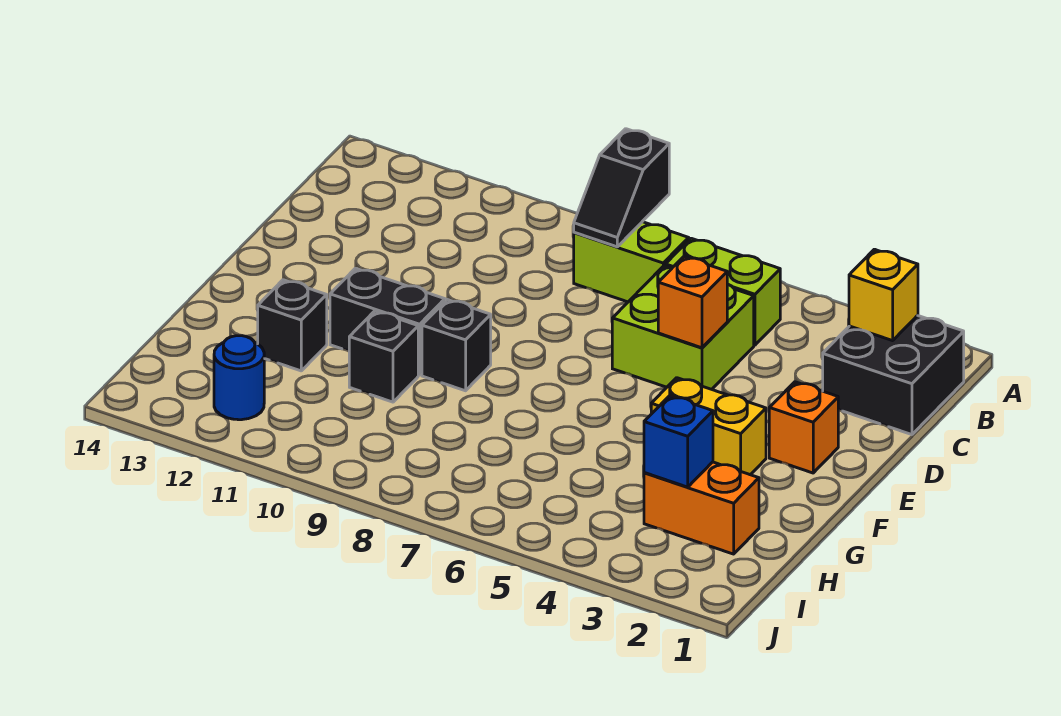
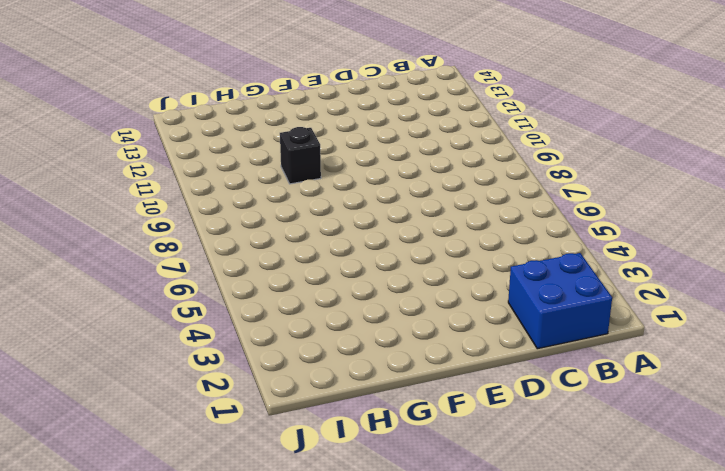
blue brick B1:C2 level 1 -> black brick B1:C2 level 1
none -> lime brick B5:B6 level 1
none -> lime brick B7:B8 level 1
none -> lime brick C5:D6 level 1

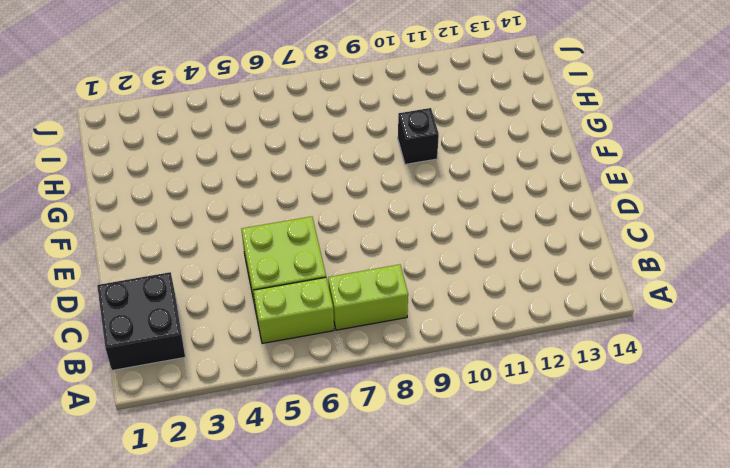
none -> orange brick E2 level 1
none -> yellow brick F3:F4 level 1
none -> black brick F9 level 1

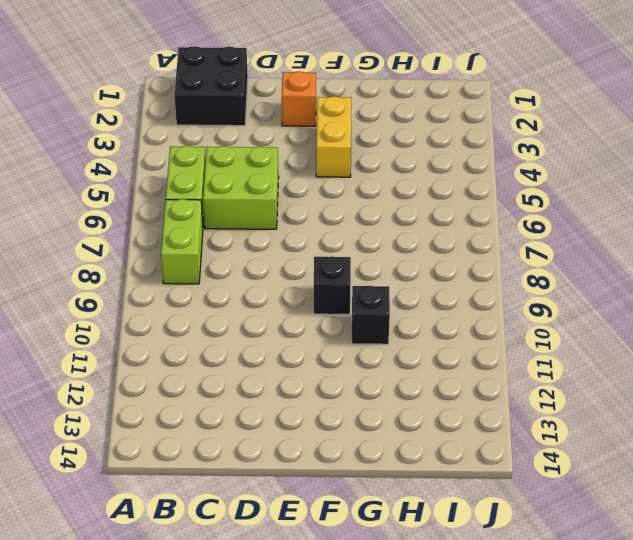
none -> black brick F10:F11 level 1
none -> black brick G12 level 1
none -> orange brick H2:H3 level 1

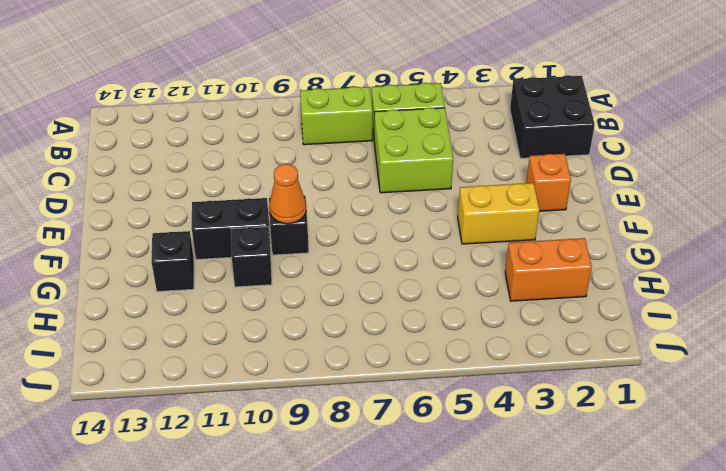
orange cone F9 level 2 -> none
none -> blue round brick I12 level 1
none -> black slope A8:B8 level 2 top A
none -> yellow brick B2 level 2

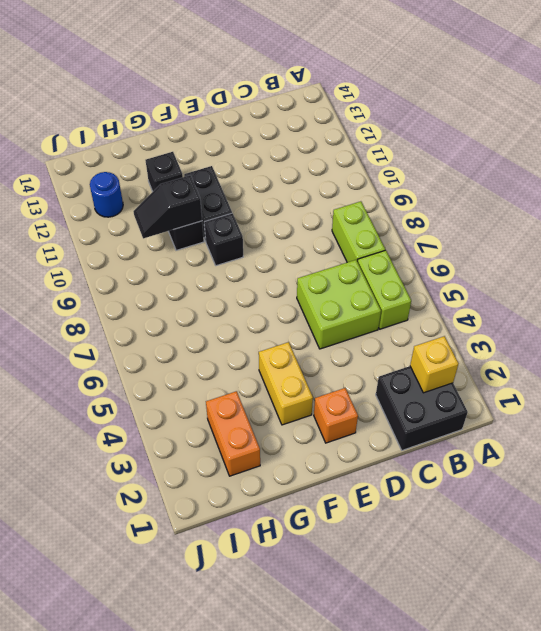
black slope G10:H10 level 2 top G -> black slope A8:B8 level 2 top A
none -> orange brick D5 level 2
none -> blue brick H3 level 2

